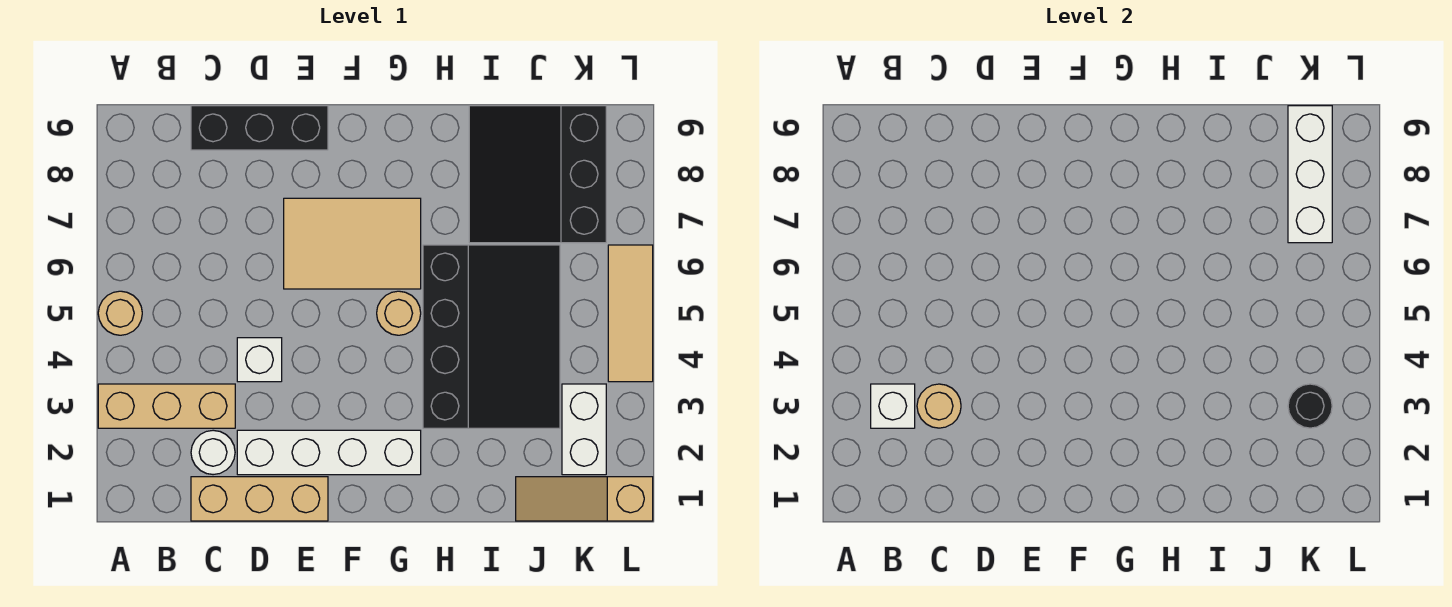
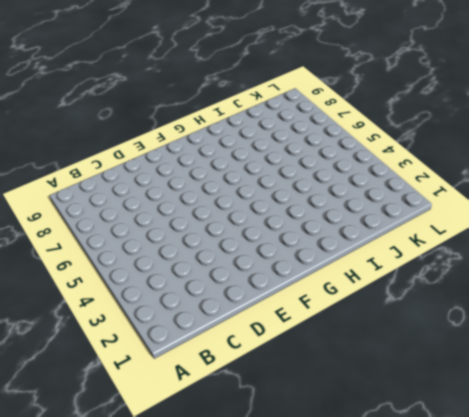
none -> tan brick A3:C3 level 1
none -> tan round brick A5 level 1
none -> tan brick C1:E1 level 1

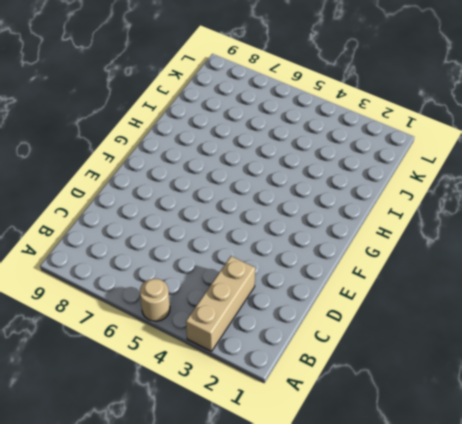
none -> tan brick C1:E1 level 1
none -> white round brick C2 level 1
none -> black brick C9:E9 level 1

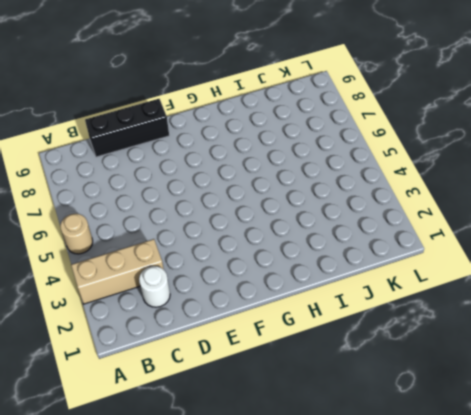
none -> tan brick C1:E1 level 1
none -> white brick D2:G2 level 1
none -> white brick D4 level 1

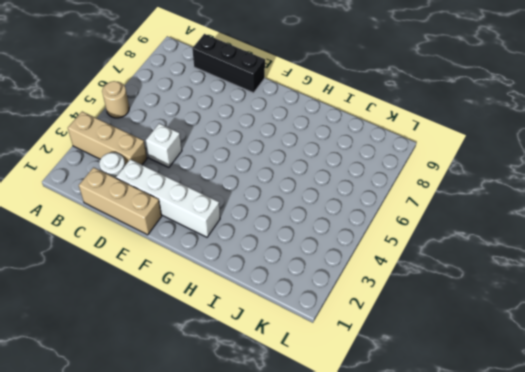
none -> tan tile E6:G7 level 1
none -> tan round brick G5 level 1
none -> black slope H3:J6 level 1 top H

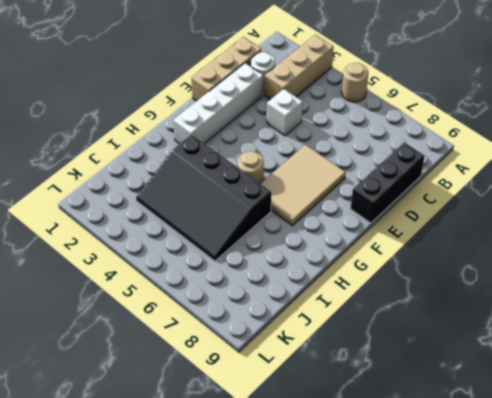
none -> black slope I7:K9 level 1 top K
none -> tan slope J1:L1 level 1 top L
none -> white brick K2:K3 level 1

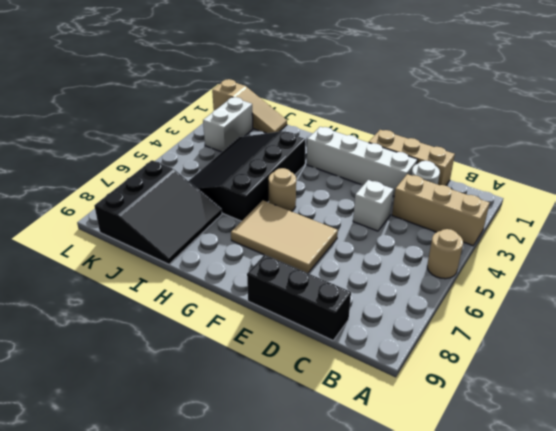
none -> tan tile L4:L6 level 1
none -> white brick B3 level 2
none -> tan round brick C3 level 2

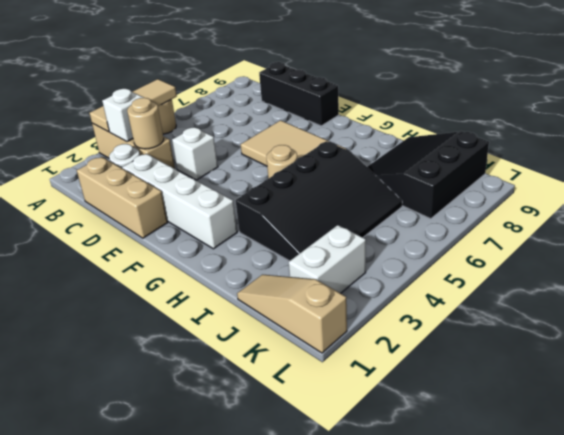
tan tile A3:A5 level 2 -> tan tile L4:L6 level 1
none -> black round brick K3 level 2
none -> white brick K7:K9 level 2

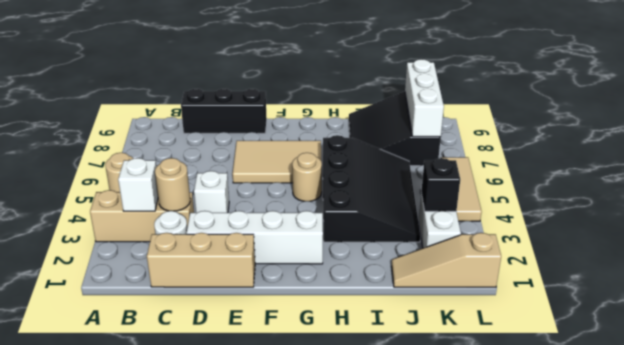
black brick K3 level 2 -> black round brick K3 level 2

